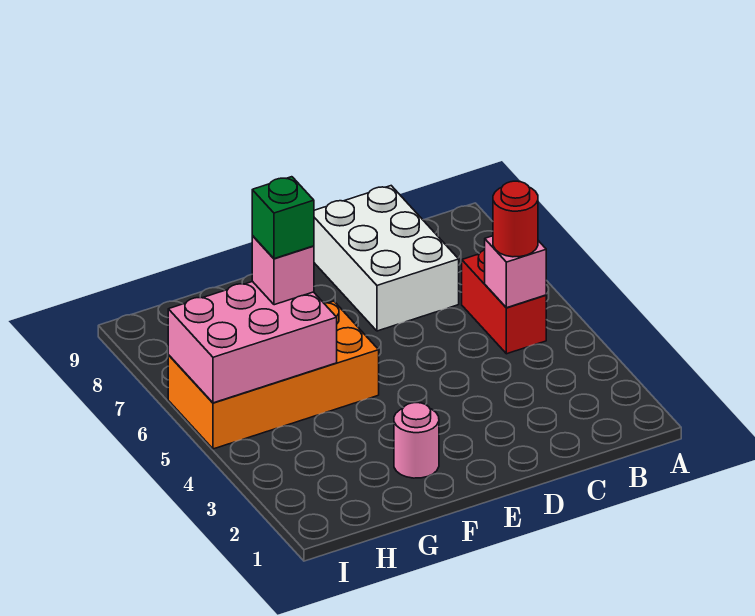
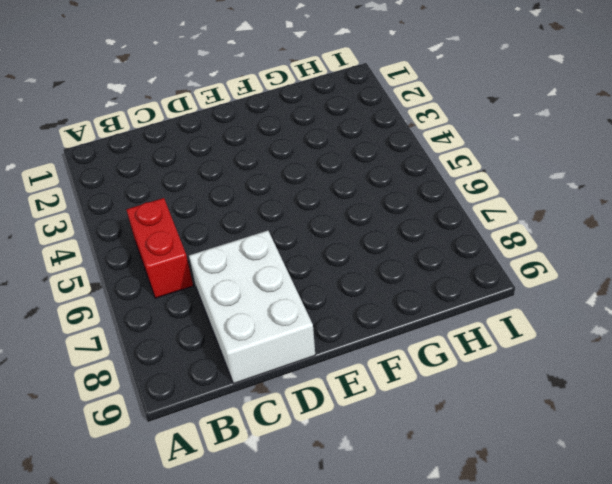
none -> pink round brick F2 level 1
none -> orange brick F5:I6 level 1

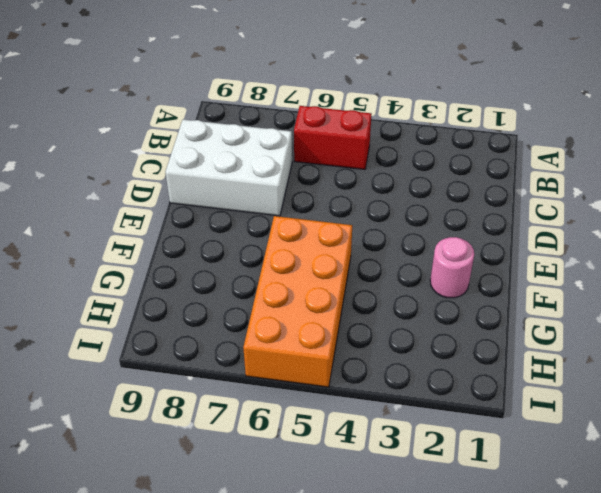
none -> pink brick B5 level 2
none -> pink brick G5:I6 level 2

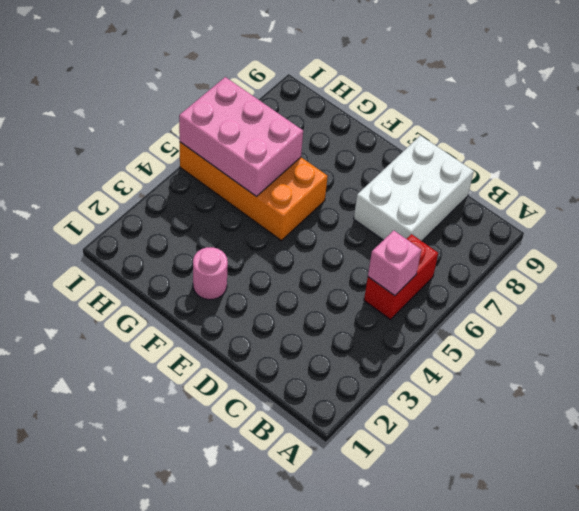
none -> red round brick B5 level 3
none -> pink brick G6 level 3

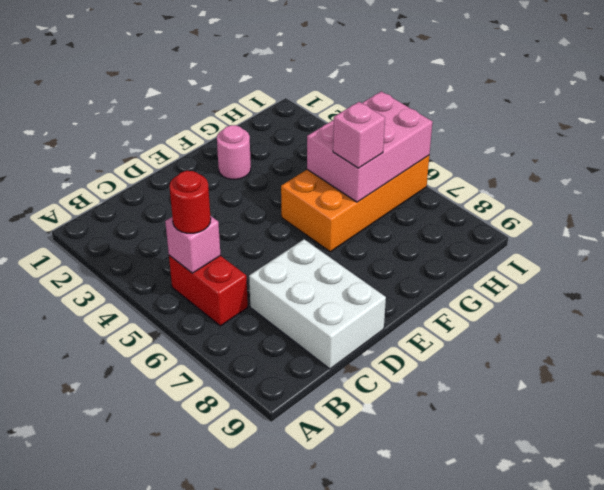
none -> green brick G6 level 4

